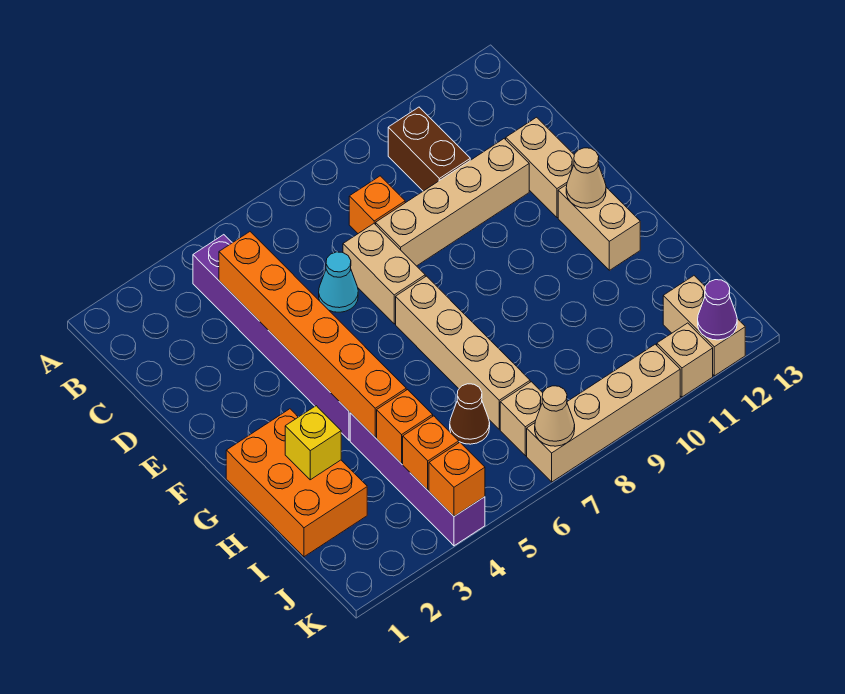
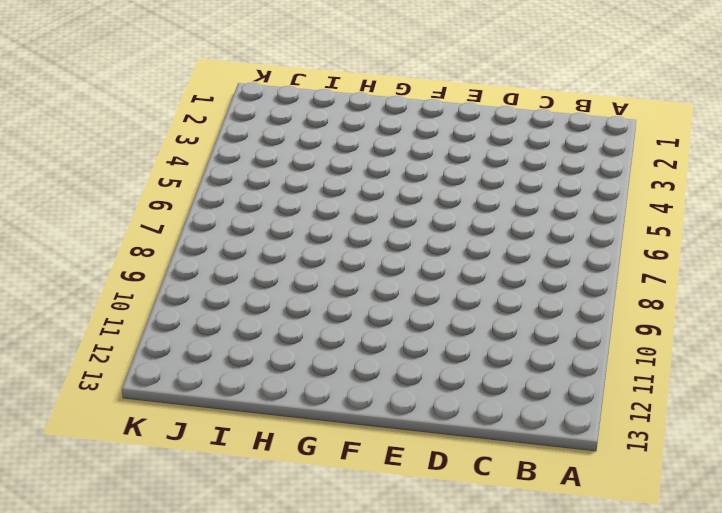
none -> purple brick B4:G4 level 1
none -> brown brick B10:C10 level 1
none -> orange brick C8 level 1

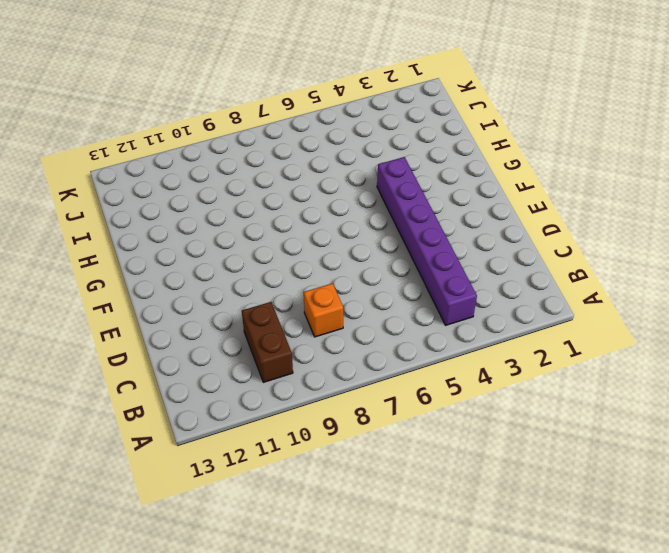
none -> cyan cone D6 level 1
none -> tan brick D7:E7 level 1
none -> tan brick D8:D11 level 1

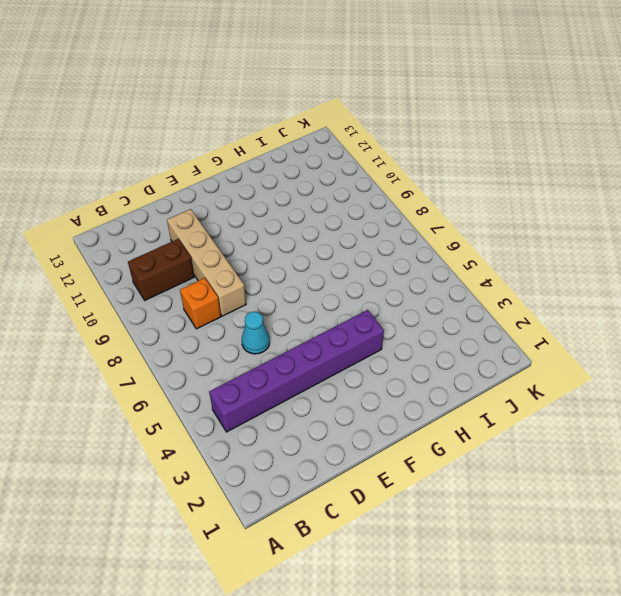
none -> tan brick D7:E7 level 1
none -> tan brick D12:E12 level 1
none -> tan brick F7:I7 level 1

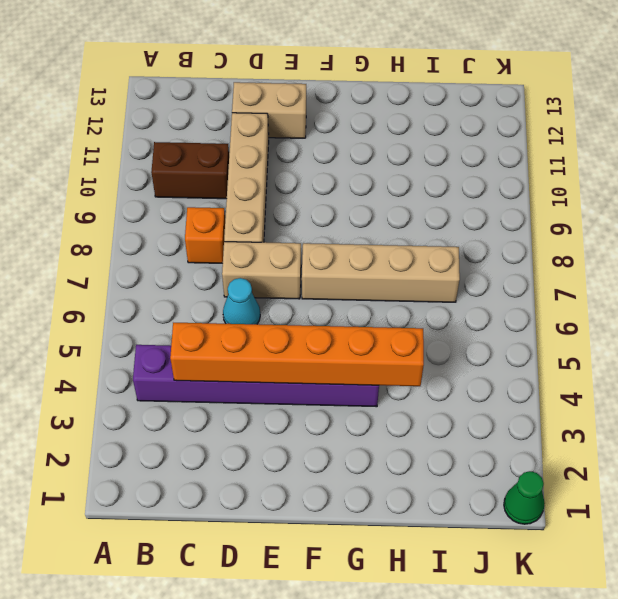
green cone K1 level 1 -> none
none -> tan brick F12:G12 level 1
none -> orange brick G1:I2 level 1
none -> purple brick H4:K4 level 1

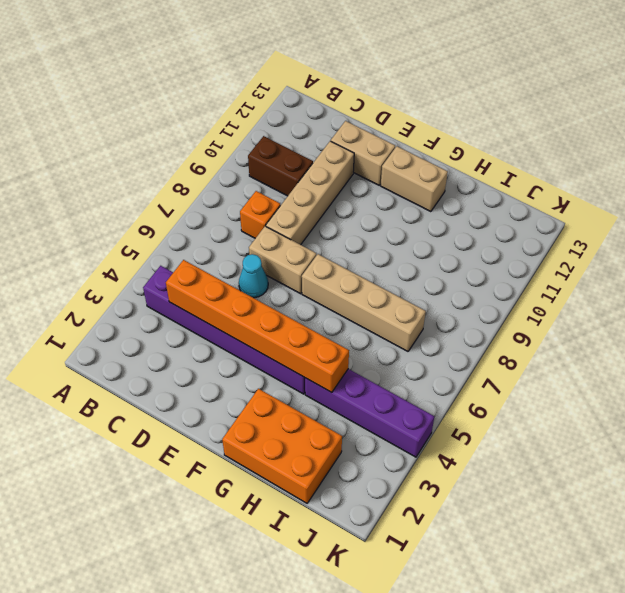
none -> brown cone I6 level 1
none -> tan brick J7 level 1
none -> tan brick J12:K12 level 1

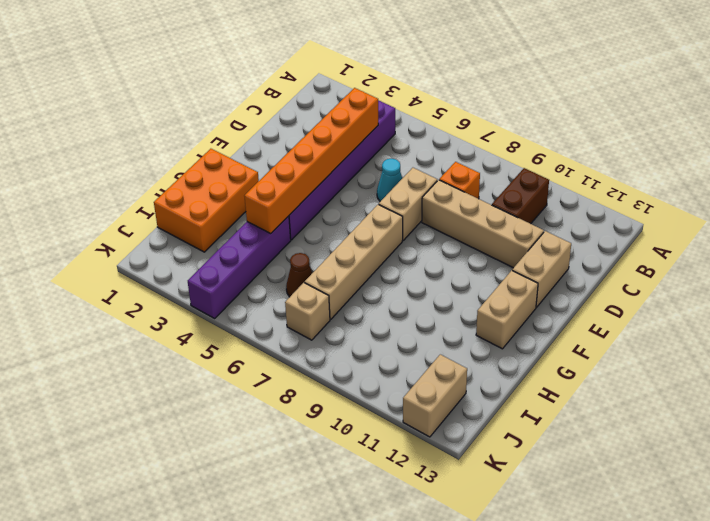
none -> tan brick K7:K10 level 1
none -> tan brick K11 level 1
none -> tan cone F12 level 2

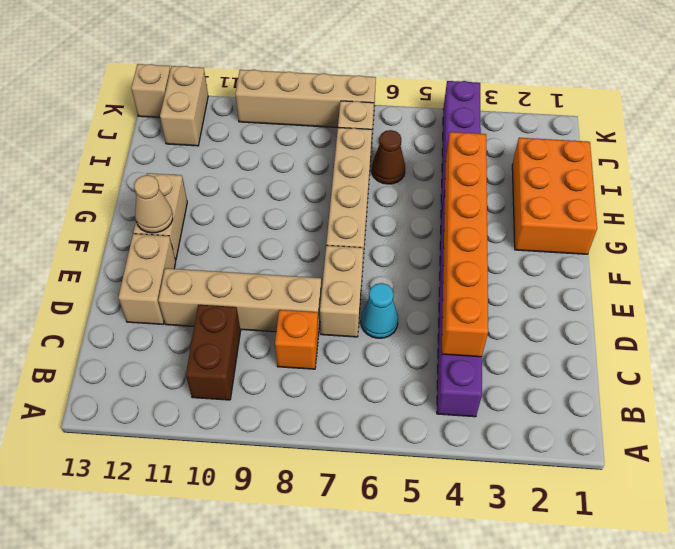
tan brick K13 level 1 -> tan brick K11 level 1
none -> yellow brick H2 level 2
none -> orange brick I4 level 2
none -> orange brick J4 level 2

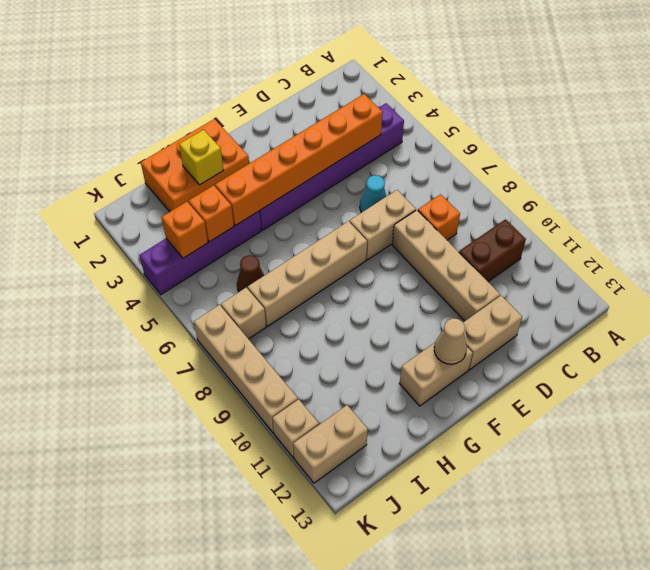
none -> orange brick K4 level 2
none -> tan cone K7 level 2
none -> purple cone K12 level 2

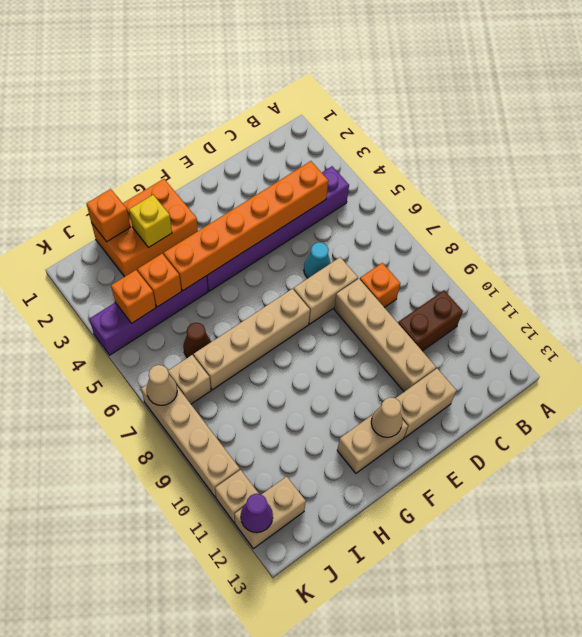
orange brick I1 level 2 -> orange brick K4 level 2

